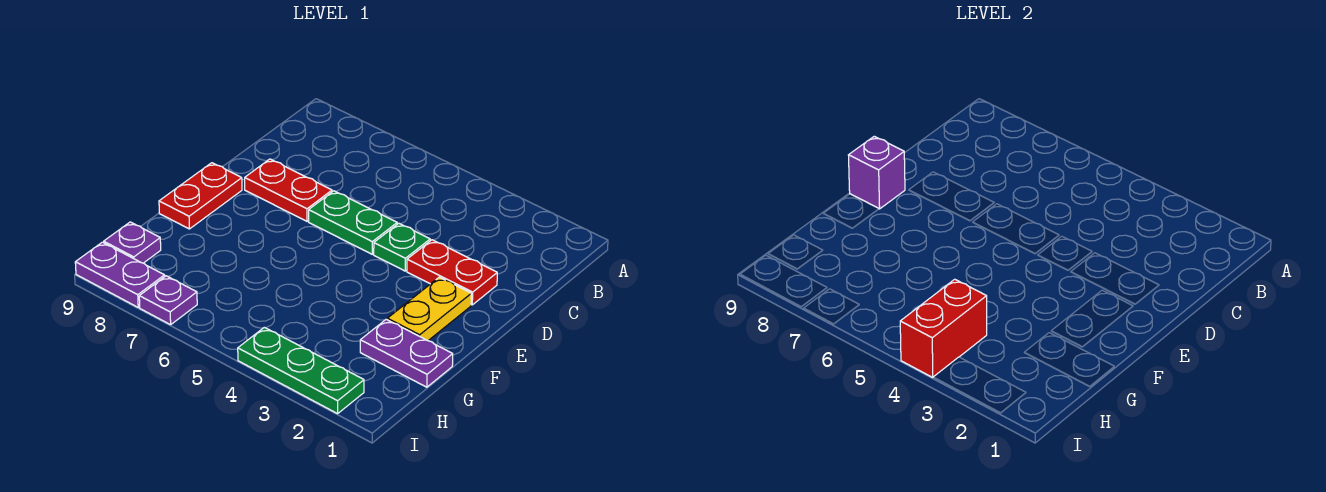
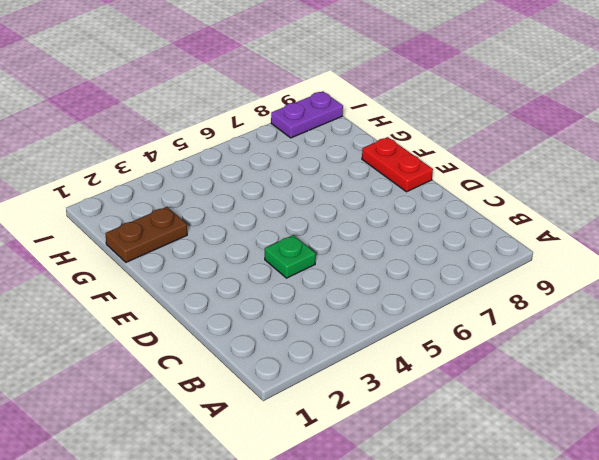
brown plate G1:G2 level 1 -> purple plate G1:G2 level 1
none -> red plate D2:D3 level 1
none -> green plate D5:D6 level 1
none -> red plate D7:D8 level 1

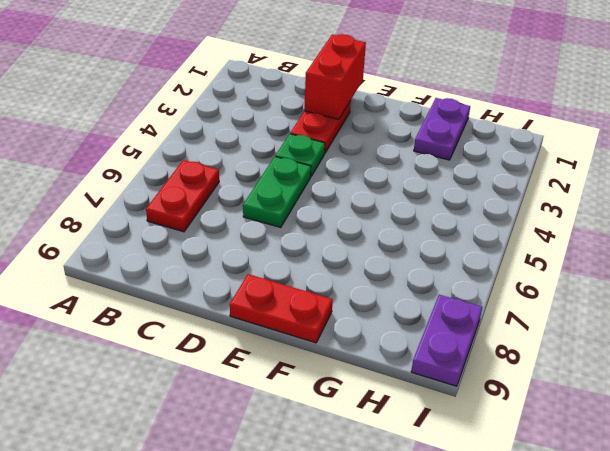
red plate B6:B7 level 1 -> red plate D7:D8 level 1
red brick D1:D2 level 2 -> red brick H4:I4 level 2
none -> yellow plate E2:F2 level 1
none -> purple plate H9 level 1
none -> green plate I2:I4 level 1

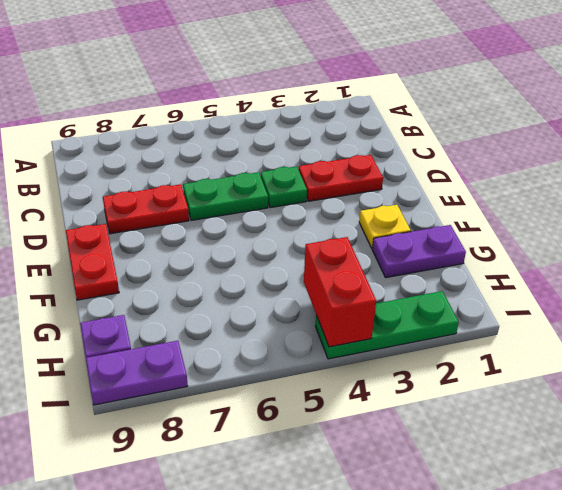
yellow plate F2 level 1 -> yellow plate E2:F2 level 1
none -> purple plate I7 level 1
none -> purple brick E9 level 2

